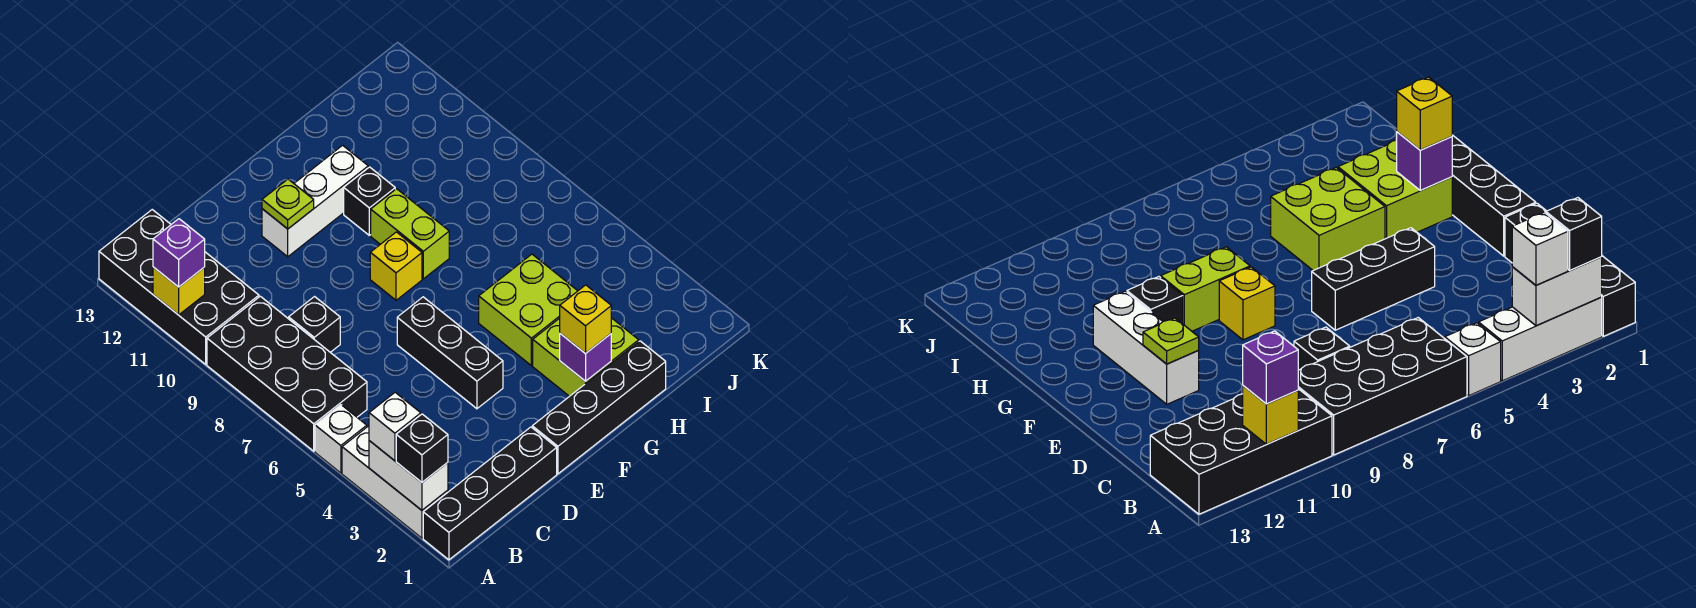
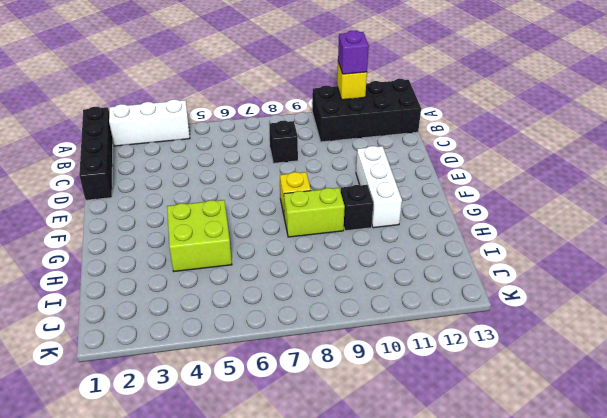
none -> white brick A5 level 1
none -> black brick A6:B9 level 1
none -> black brick E1:H1 level 1

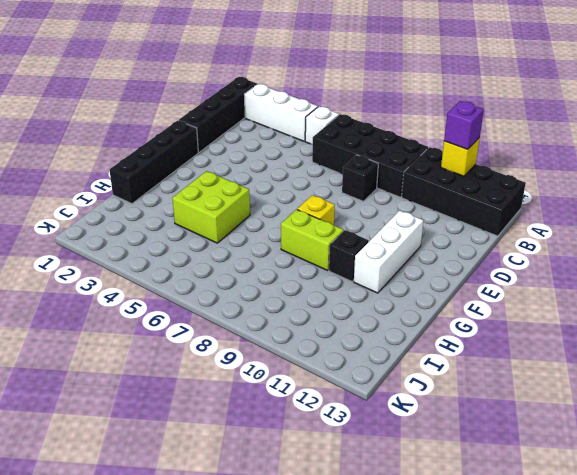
none -> black brick E4:E6 level 1
none -> lime brick G2:H3 level 1
none -> white brick A2:A3 level 2

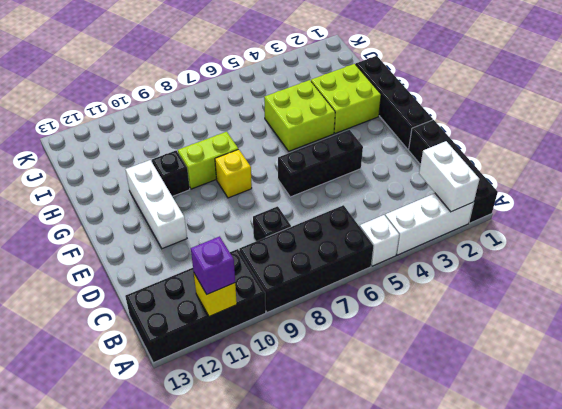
white brick A2:B2 level 2 -> white brick A2:A3 level 2
none -> lime plate E11 level 2
none -> purple brick G2 level 2
none -> black brick A2 level 3

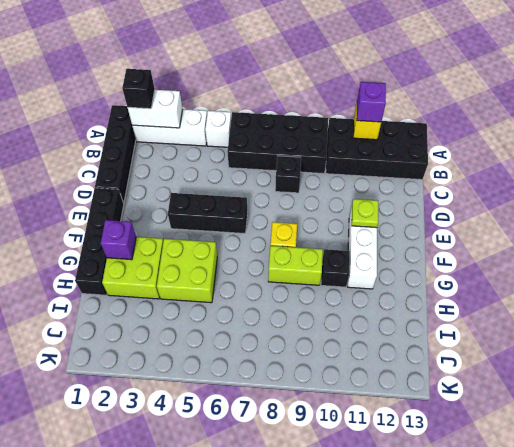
none -> white brick A3 level 3
none -> yellow brick G2 level 3

